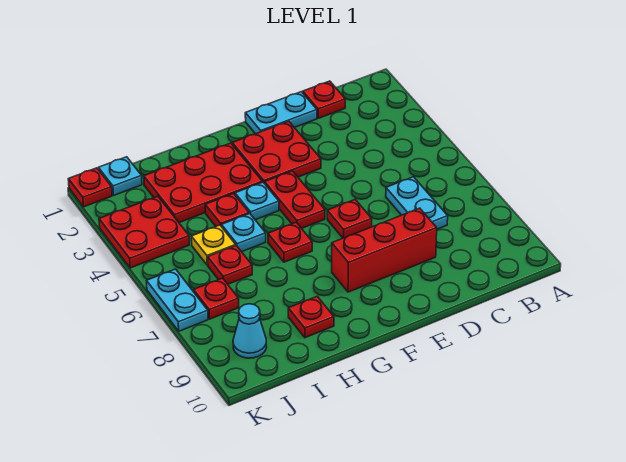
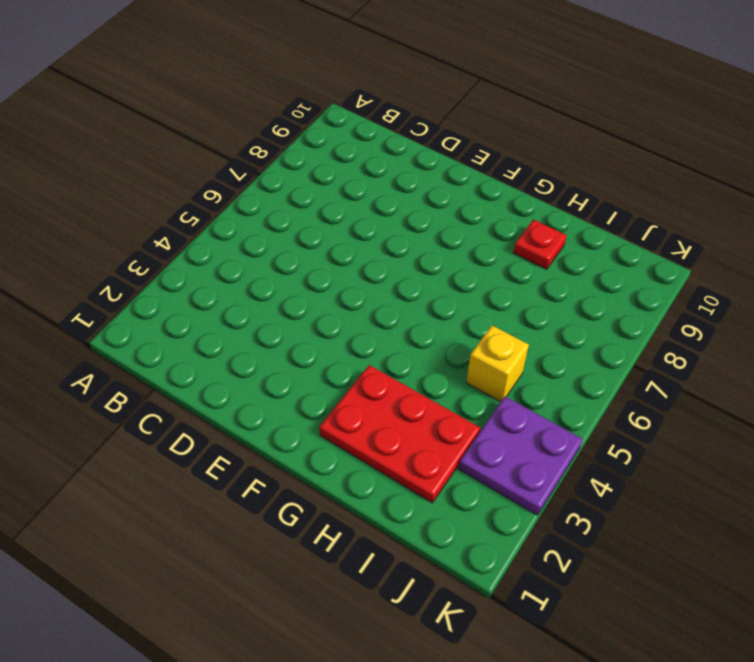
yellow brick I5 level 1 -> yellow plate I5 level 1
purple plate J3:K4 level 1 -> red plate J3:K4 level 1
none -> red plate C1 level 1
none -> cyan plate C6:C7 level 1
none -> cyan plate D1:E1 level 1

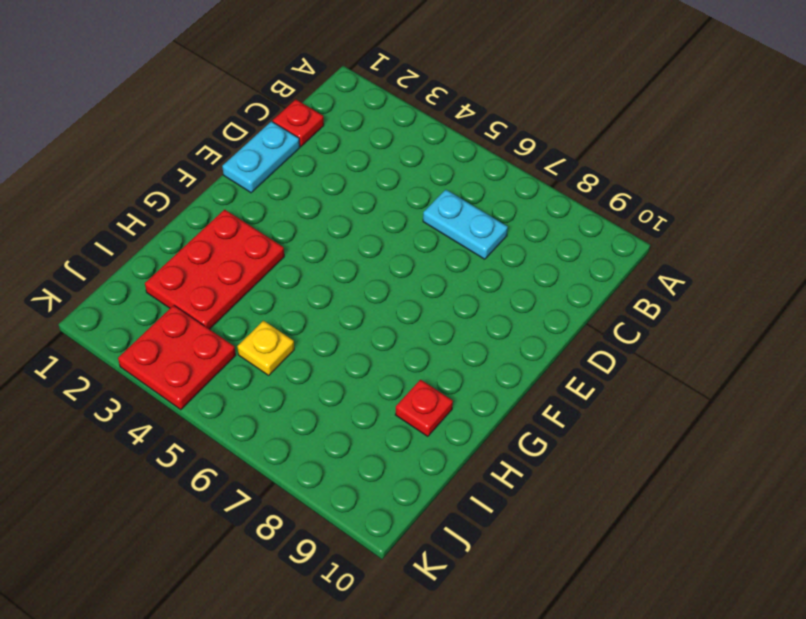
none -> red brick D8:F8 level 1
none -> red plate E2:F3 level 1
none -> red plate E6 level 1

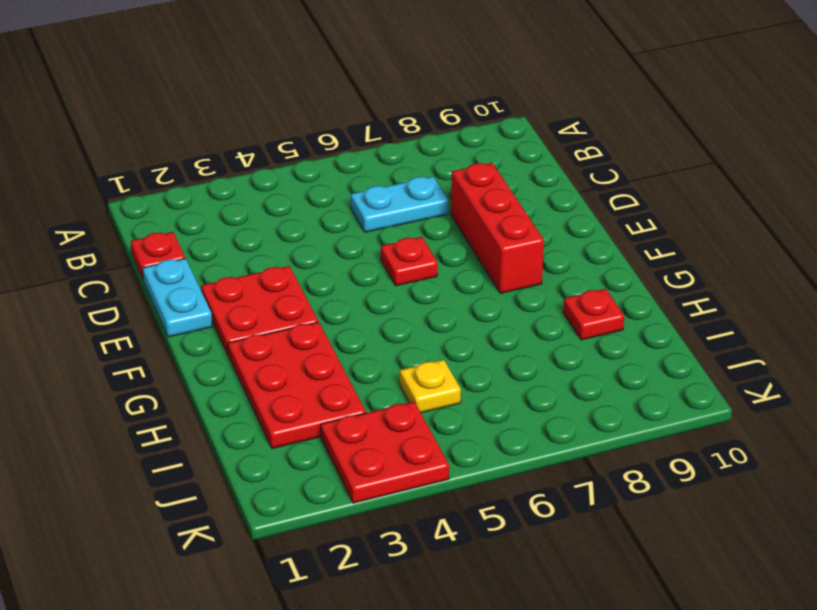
none -> red plate F4:F5 level 1
none -> cyan plate G4 level 1
none -> red plate G6 level 1

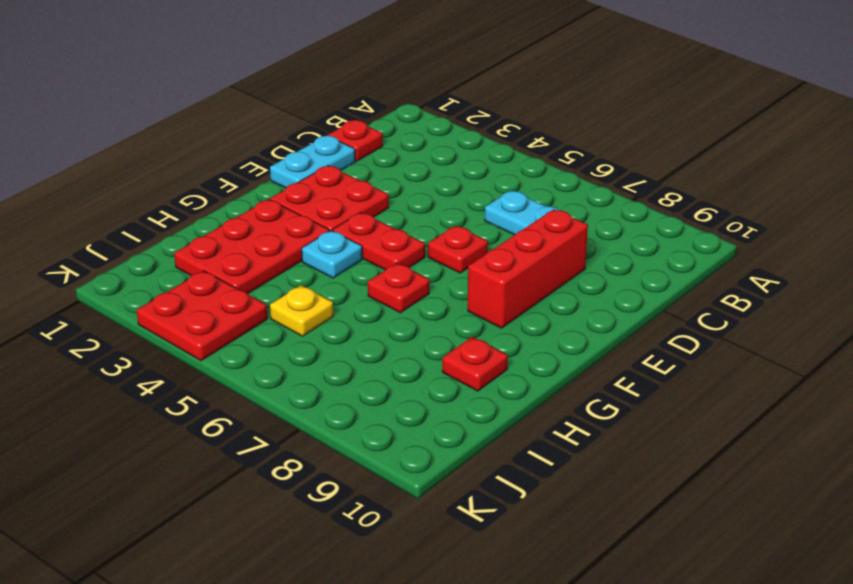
none -> red plate H4 level 1
none -> cyan plate H5 level 1
none -> red plate I6 level 1

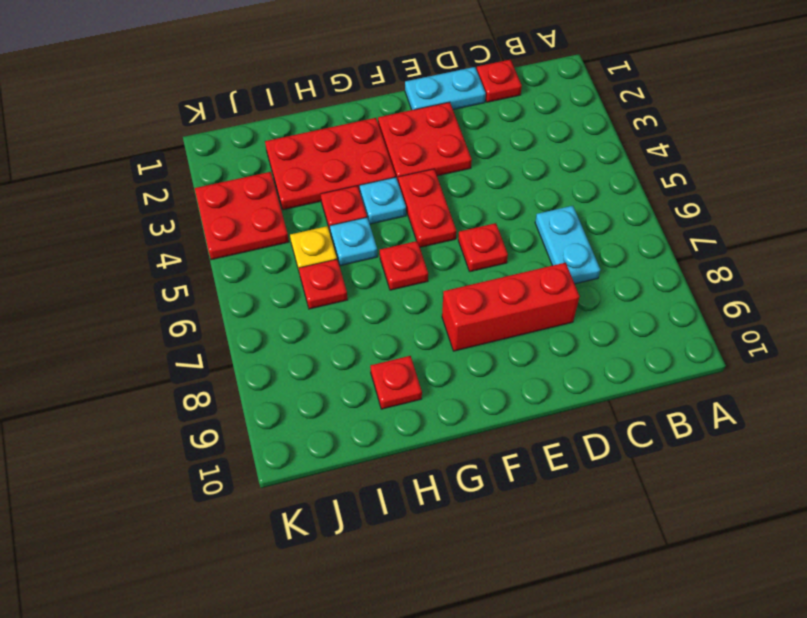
none -> cyan plate J1 level 1
none -> red plate J7 level 1
none -> cyan cone J9 level 1

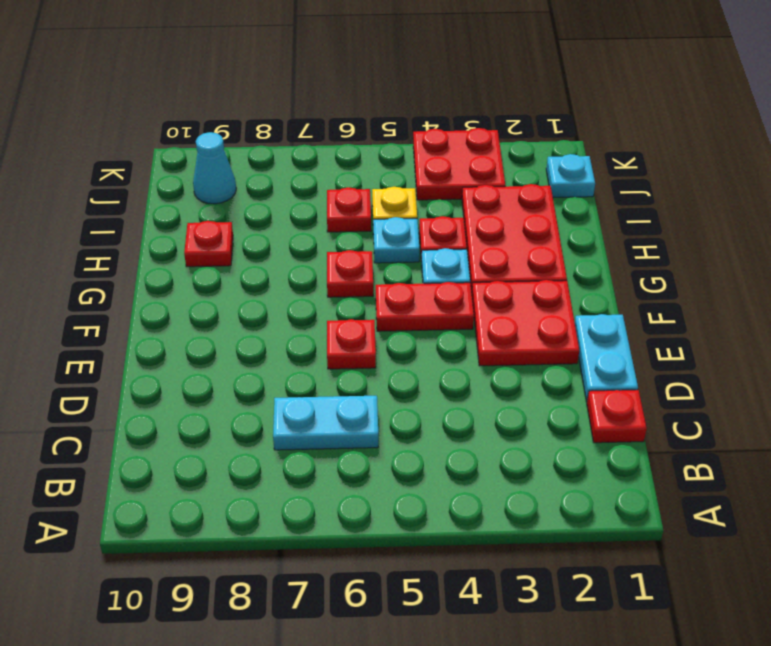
none -> red brick D8:F8 level 1
none -> red plate J7 level 1
none -> red plate K1 level 1

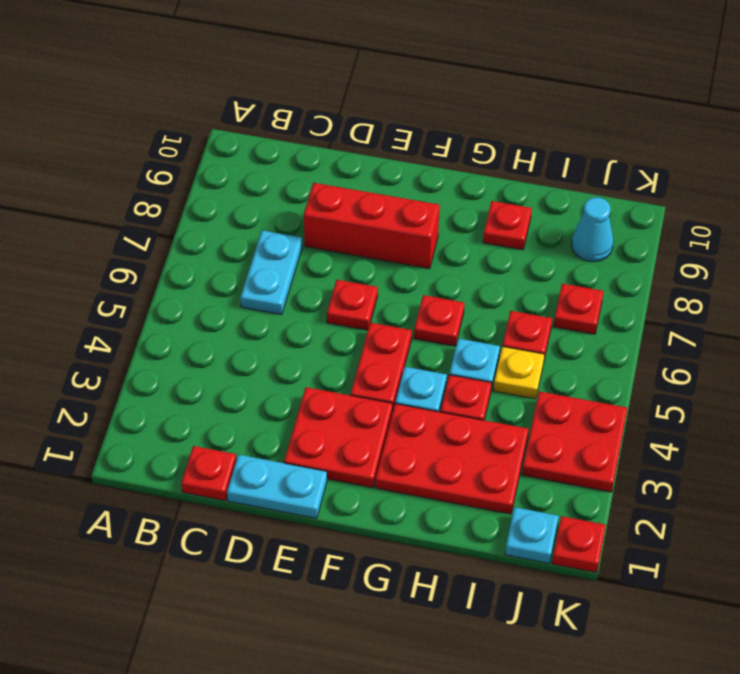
none -> cyan plate K6:K7 level 1

